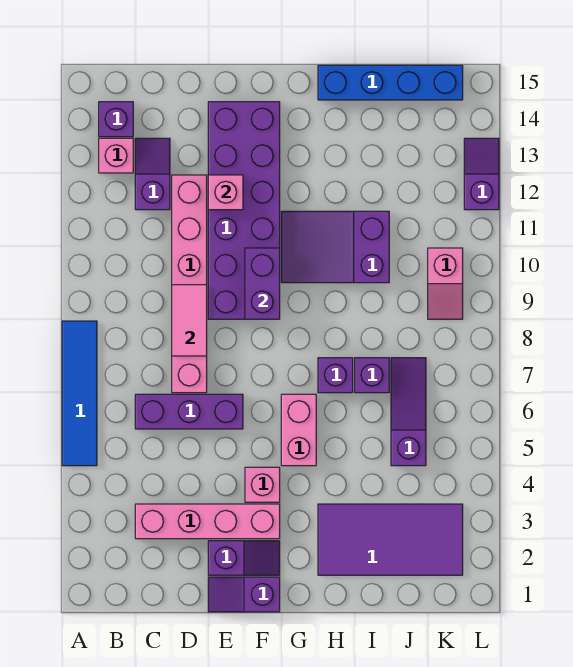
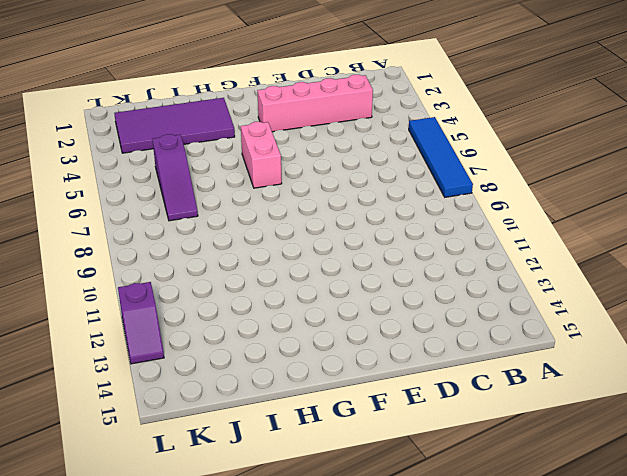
none -> pink brick B13 level 1
none -> purple brick B14 level 1
none -> purple brick C6:E6 level 1

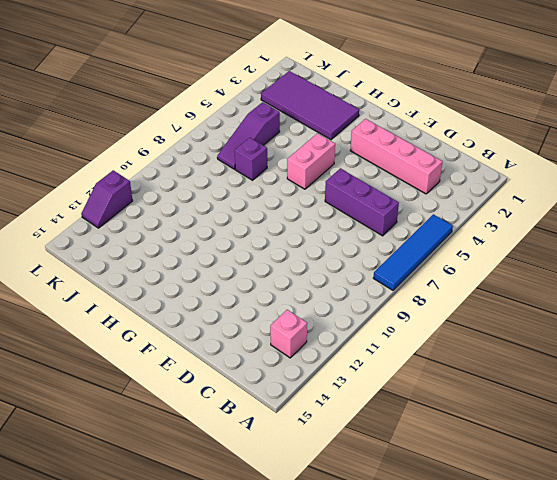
none -> purple brick B14 level 1
none -> purple slope C12:C13 level 1 top 12
none -> pink brick D7:D12 level 1

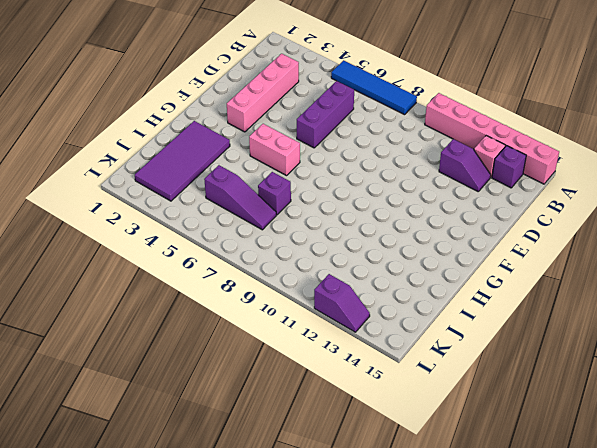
pink brick A10:A15 level 1 -> pink brick D7:D12 level 1
none -> purple slope E1:F1 level 1 top F
none -> purple slope E2:F2 level 1 top E
none -> purple brick E9:F14 level 1

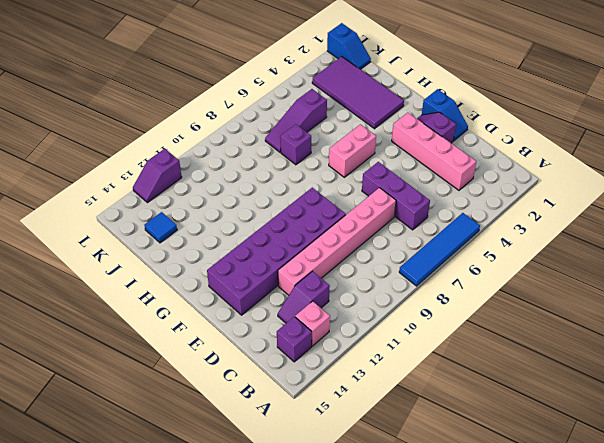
blue slope E1:F1 level 1 top F -> purple slope E1:F1 level 1 top F
blue tile J14 level 1 -> none
blue slope K1:L1 level 1 top L -> none
none -> pink brick F4 level 1
none -> purple slope G10:I11 level 1 top I
none -> purple brick H7 level 1

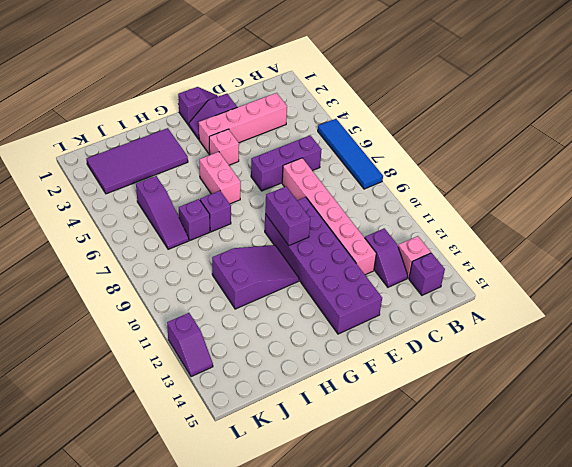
none -> blue brick H15:K15 level 1
none -> pink slope K9:K10 level 1 top 10
none -> pink tile D8:D9 level 2

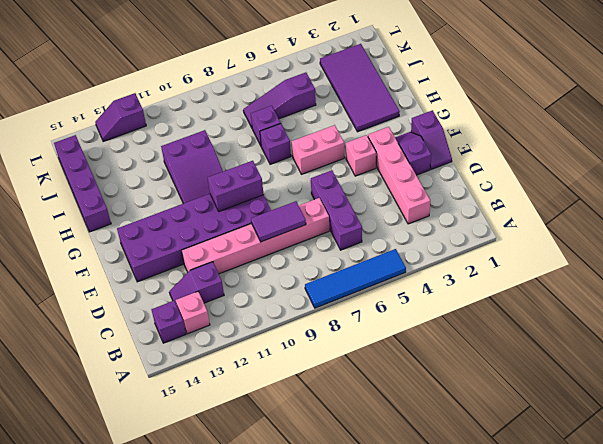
purple tile D8:D9 level 2 -> pink tile D8:D9 level 2
purple brick H15:K15 level 1 -> blue brick H15:K15 level 1
none -> pink slope K9:K10 level 1 top 10
none -> pink brick E12 level 2

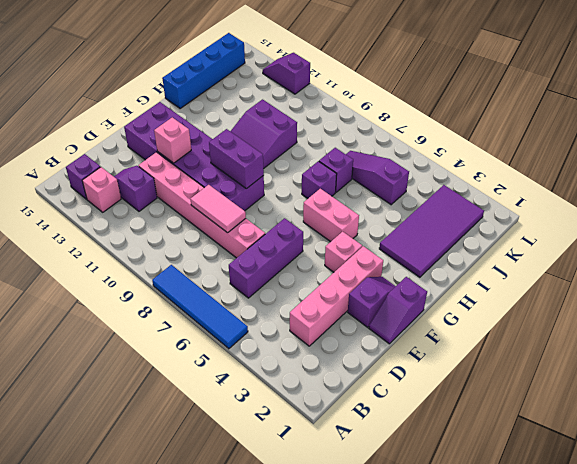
none -> pink slope K9:K10 level 1 top 10

